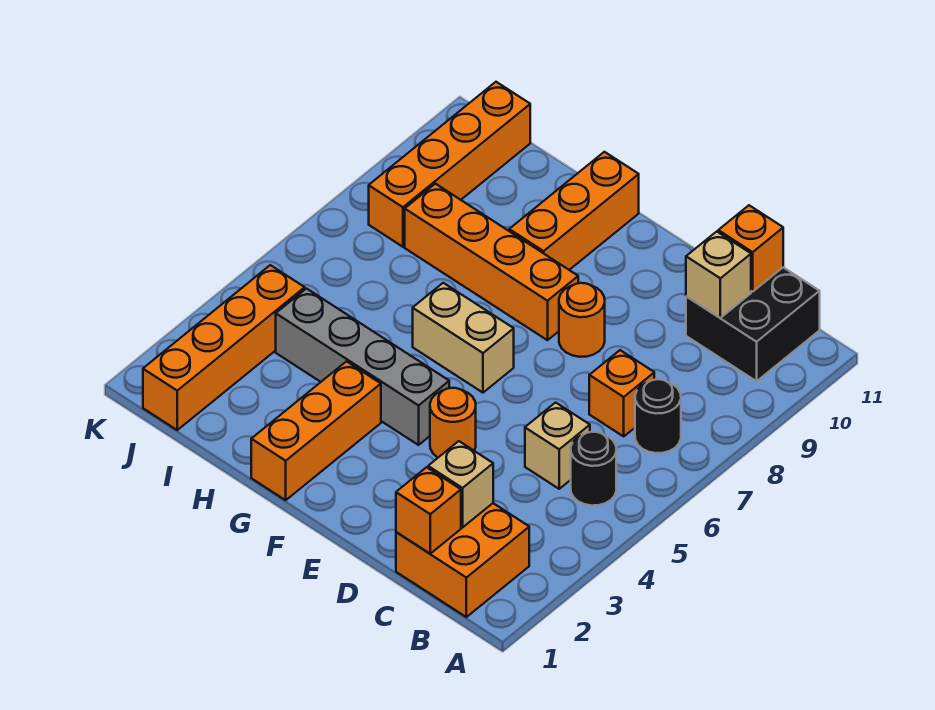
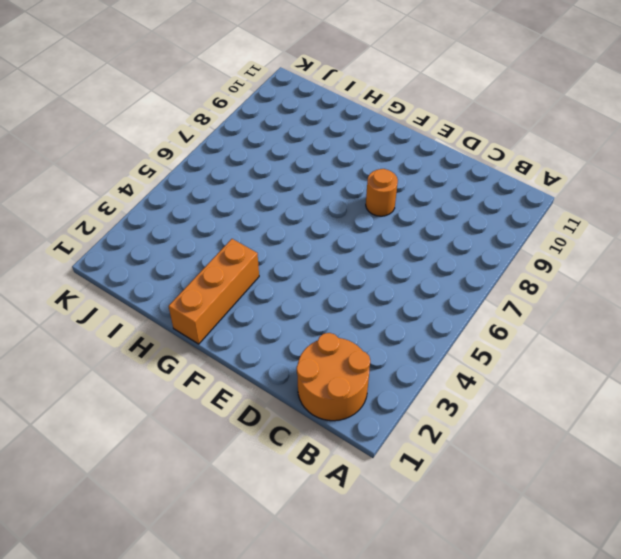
orange round brick B1:C2 level 1 -> orange brick B1:C2 level 1
none -> black round brick B5 level 1
none -> black round brick B7 level 1
none -> black brick B10:C11 level 1

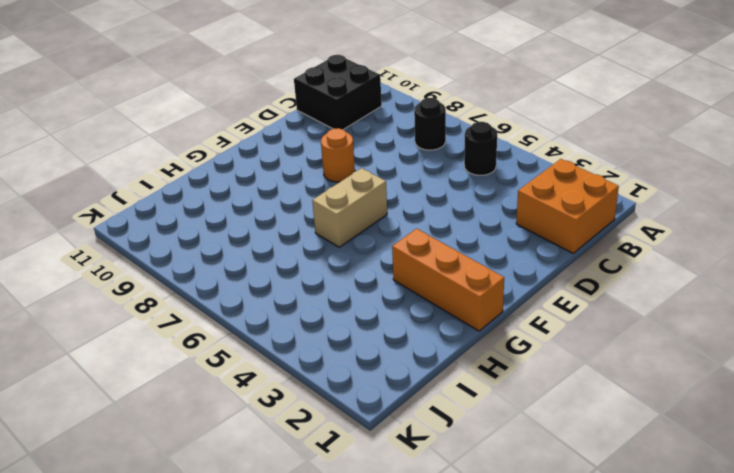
none -> tan brick C5 level 1
none -> orange brick C7 level 1
none -> orange round brick E4 level 1

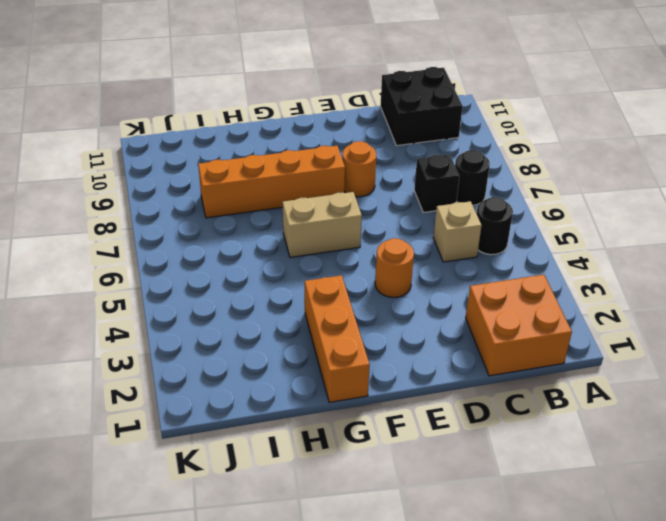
black brick C7 level 1 -> orange brick C7 level 1
none -> grey brick F4:I4 level 1
none -> orange brick G9:G11 level 1
none -> orange brick J1:J4 level 1

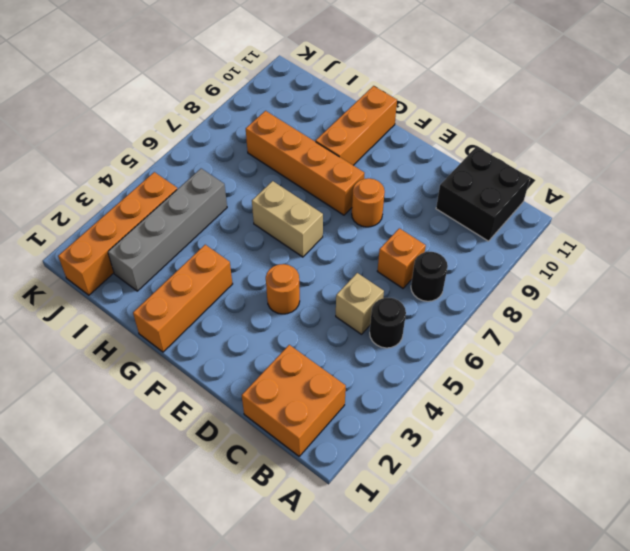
grey brick I2:I5 level 1 -> grey brick F4:I4 level 1
none -> orange brick J8:J11 level 1
none -> orange brick C1 level 2
none -> tan brick C2 level 2

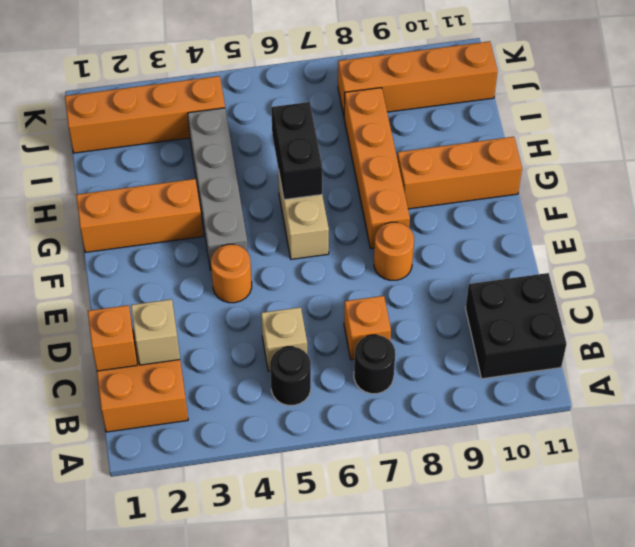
black brick G6:H6 level 2 -> none
none -> tan brick C10 level 2
none -> orange brick C11 level 2

